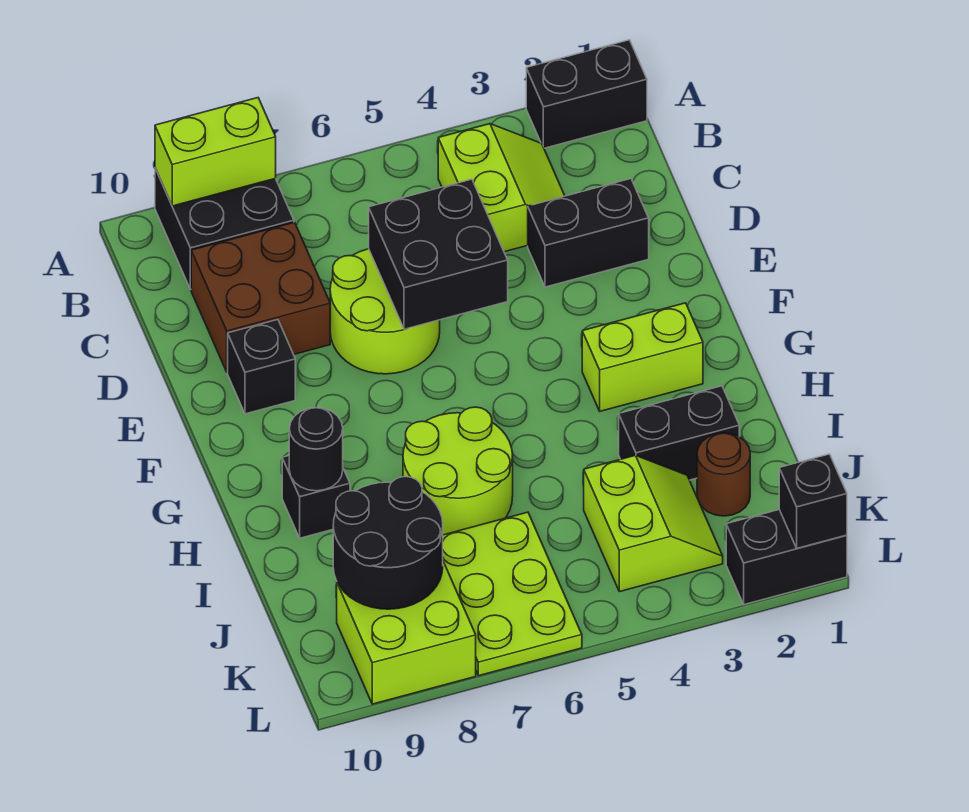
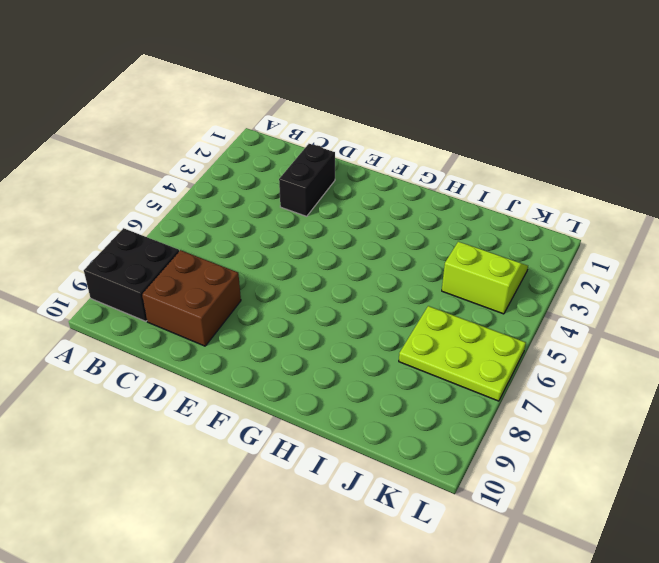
none -> black brick A1:A2 level 1
none -> lime slope B3:C4 level 1 top 4
none -> lime round brick D6:E7 level 1

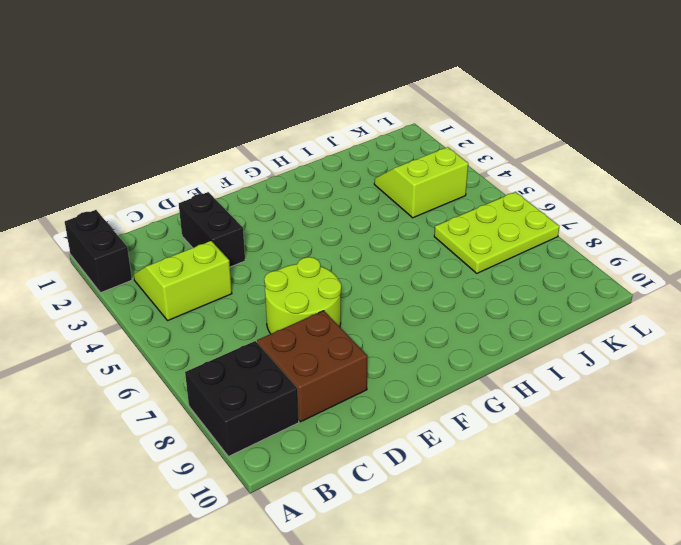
none -> black brick E9 level 1
none -> lime brick G2:G3 level 1
none -> lime round brick H6:I7 level 1

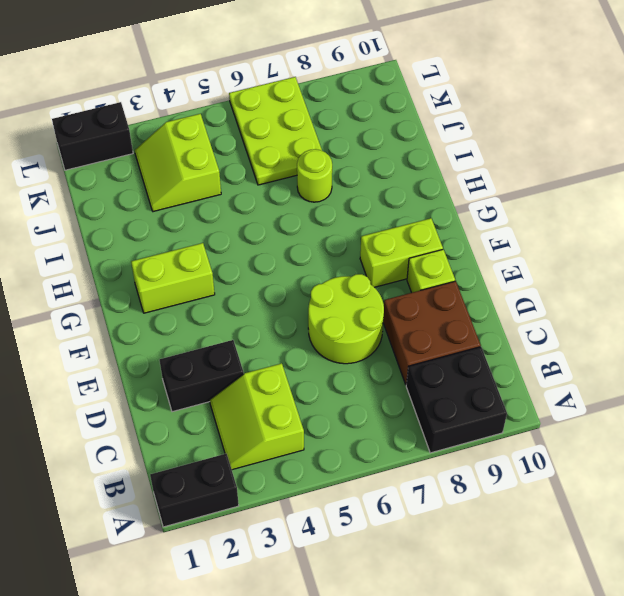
lime brick E9 level 1 -> black brick E9 level 1
lime brick F8:F9 level 1 -> lime brick A8:A9 level 2
lime round brick I7 level 1 -> lime round brick H6:I7 level 1
none -> black brick H9 level 1
none -> black brick I2:I3 level 1
none -> brown round brick J2 level 1

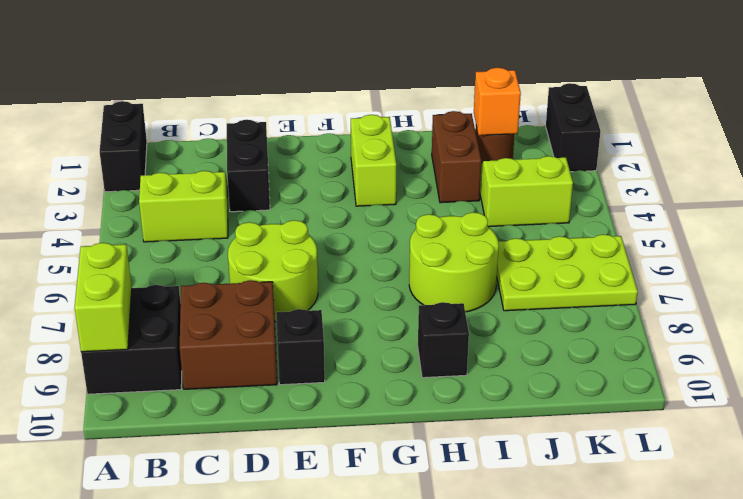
brown brick I2:I3 level 1 -> black brick I2:I3 level 1
orange brick J2 level 2 -> none
none -> lime brick K8:L9 level 1
none -> black brick D5:E6 level 2
none -> black round brick H9 level 2

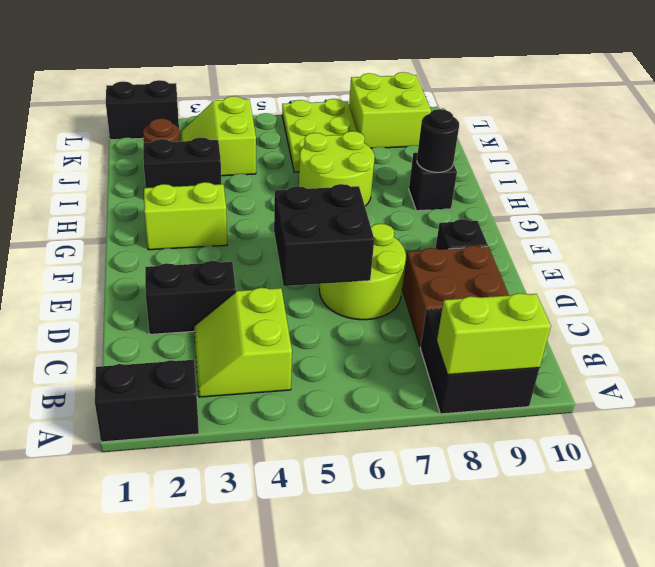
none -> black round brick J8:K9 level 2
none -> black brick L1 level 2

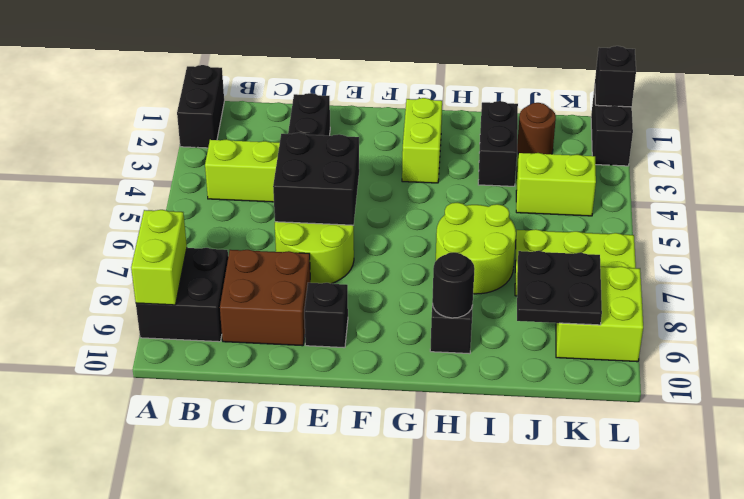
black plate J8:K9 level 2 -> black round brick J8:K9 level 2

